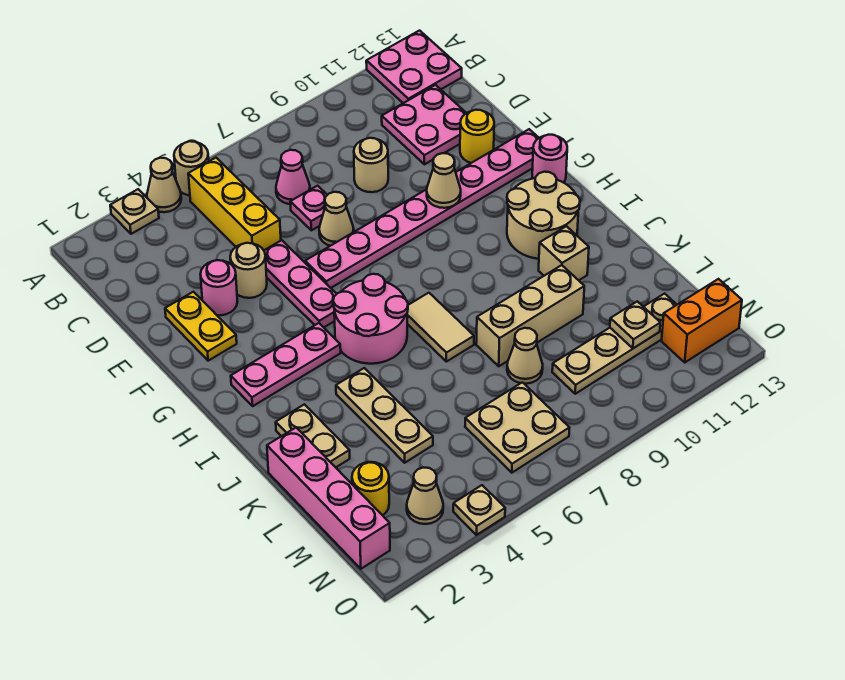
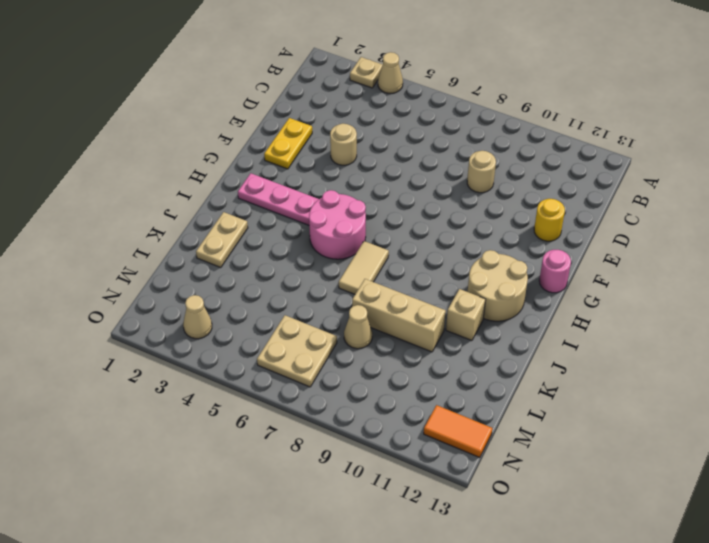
orange tile N12:N13 level 1 -> orange brick N12:N13 level 1
none -> tan round brick A5 level 1
none -> pink plate A12:B13 level 1
none -> yellow brick B5:D5 level 1
none -> pink cone C7 level 1

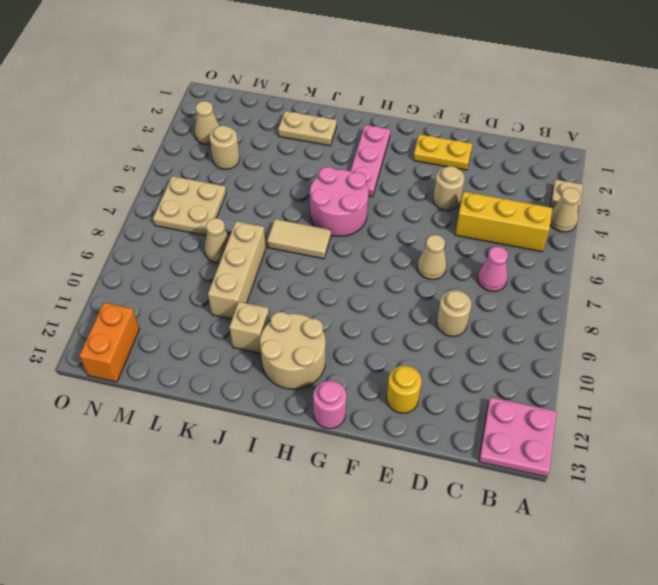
tan round brick M4 level 1 -> tan round brick A5 level 1
none -> pink plate C11:D12 level 1
none -> pink plate D7 level 1
none -> pink round brick E3 level 1
none -> pink plate E5:G5 level 1

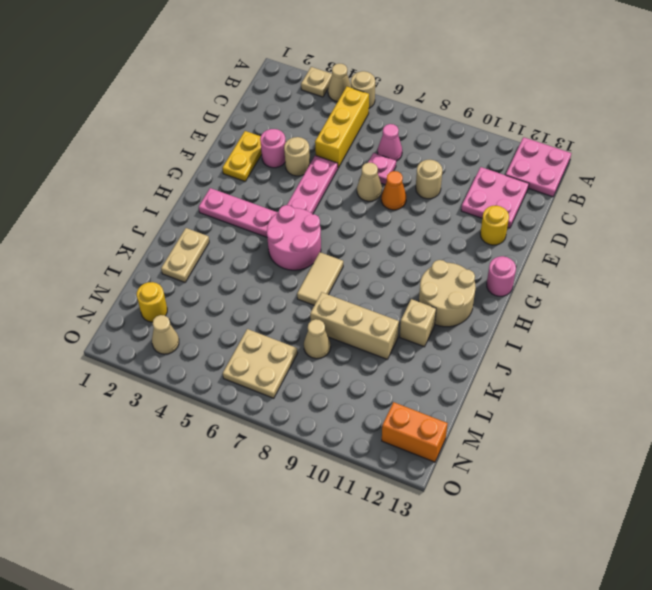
orange cone E8 level 1 -> none
none -> pink plate F6:F13 level 1
none -> tan plate J4:L4 level 1
none -> pink brick K1:N1 level 1
none -> tan plate M9:M12 level 1

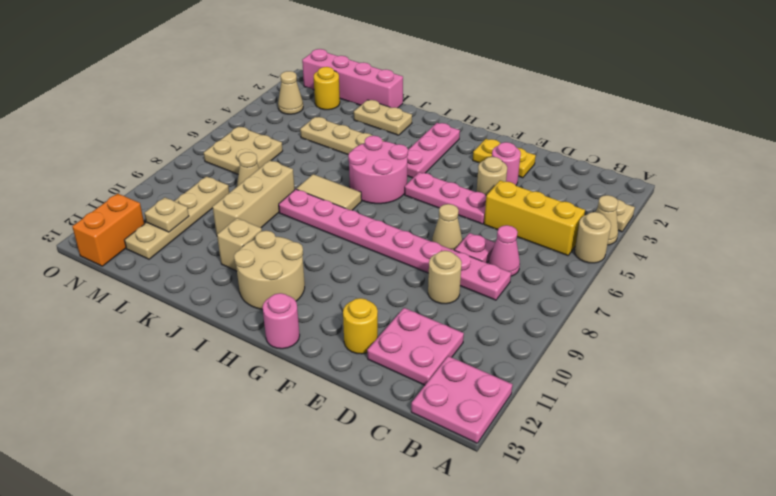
pink plate C8:J8 level 1 -> pink plate F6:F13 level 1
none -> tan plate O4 level 1
none -> tan cone F10 level 2

